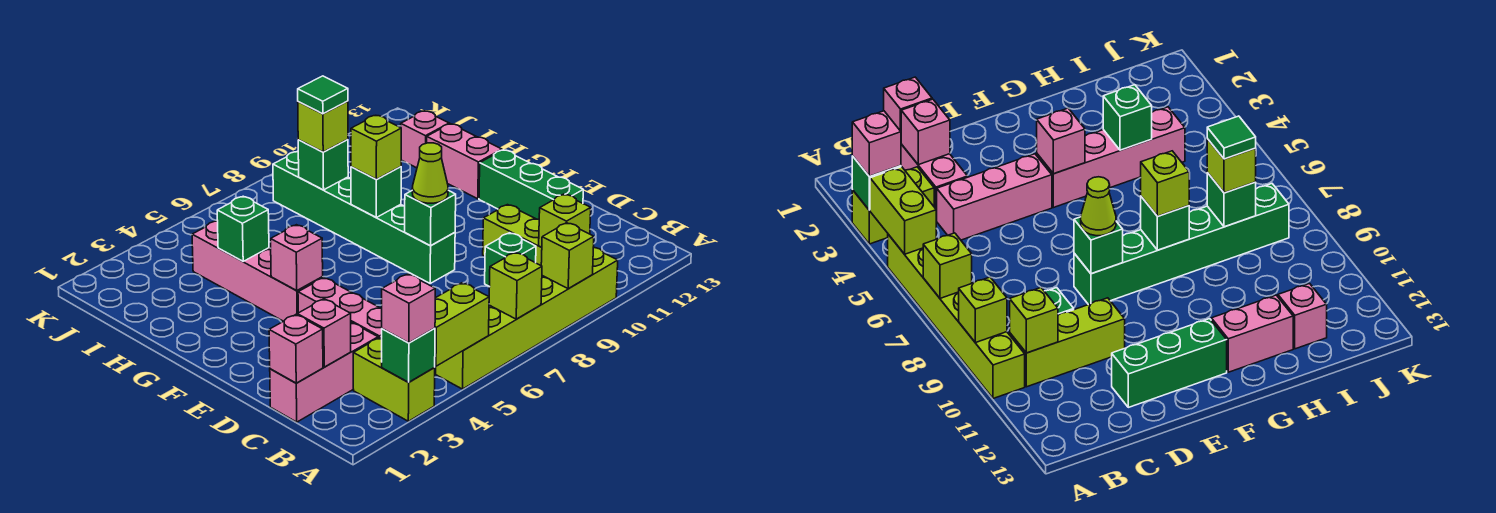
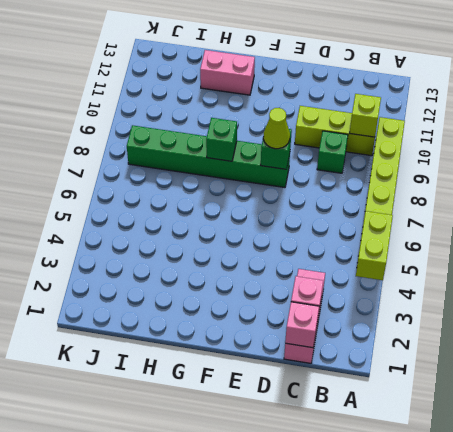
none -> lime brick A3:B3 level 1
none -> pink brick C4:E4 level 1
none -> green brick D12:F12 level 1

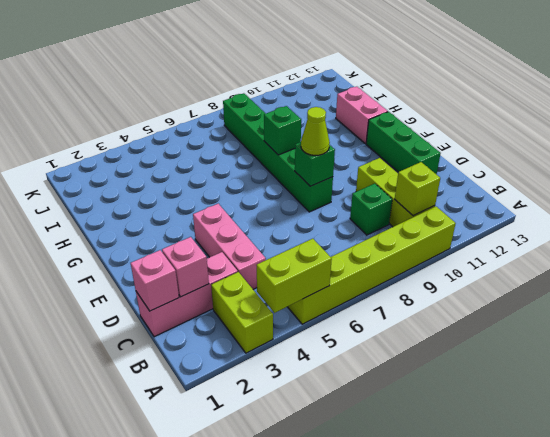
none -> pink brick F4:I4 level 1
none -> pink brick I12 level 1
none -> green brick A3 level 2

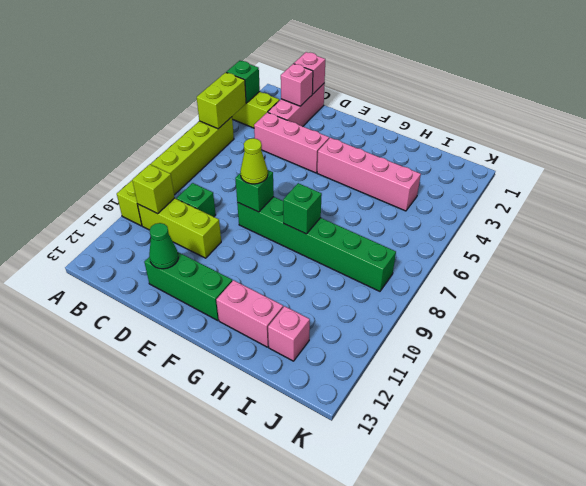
green cone D12 level 2 -> none
none -> lime brick A7 level 2
none -> lime brick A9 level 2
none -> pink brick F4 level 2

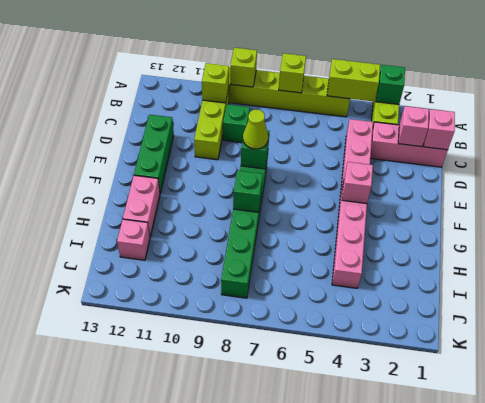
none -> green brick H4 level 2
none -> green brick I8 level 2
none -> pink brick A3 level 3

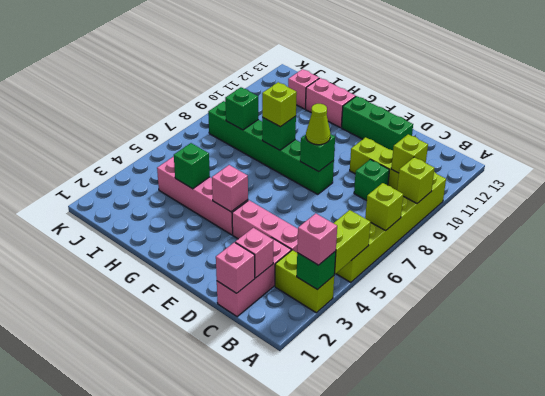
none -> lime brick I8 level 3
none -> green tile I8 level 4

